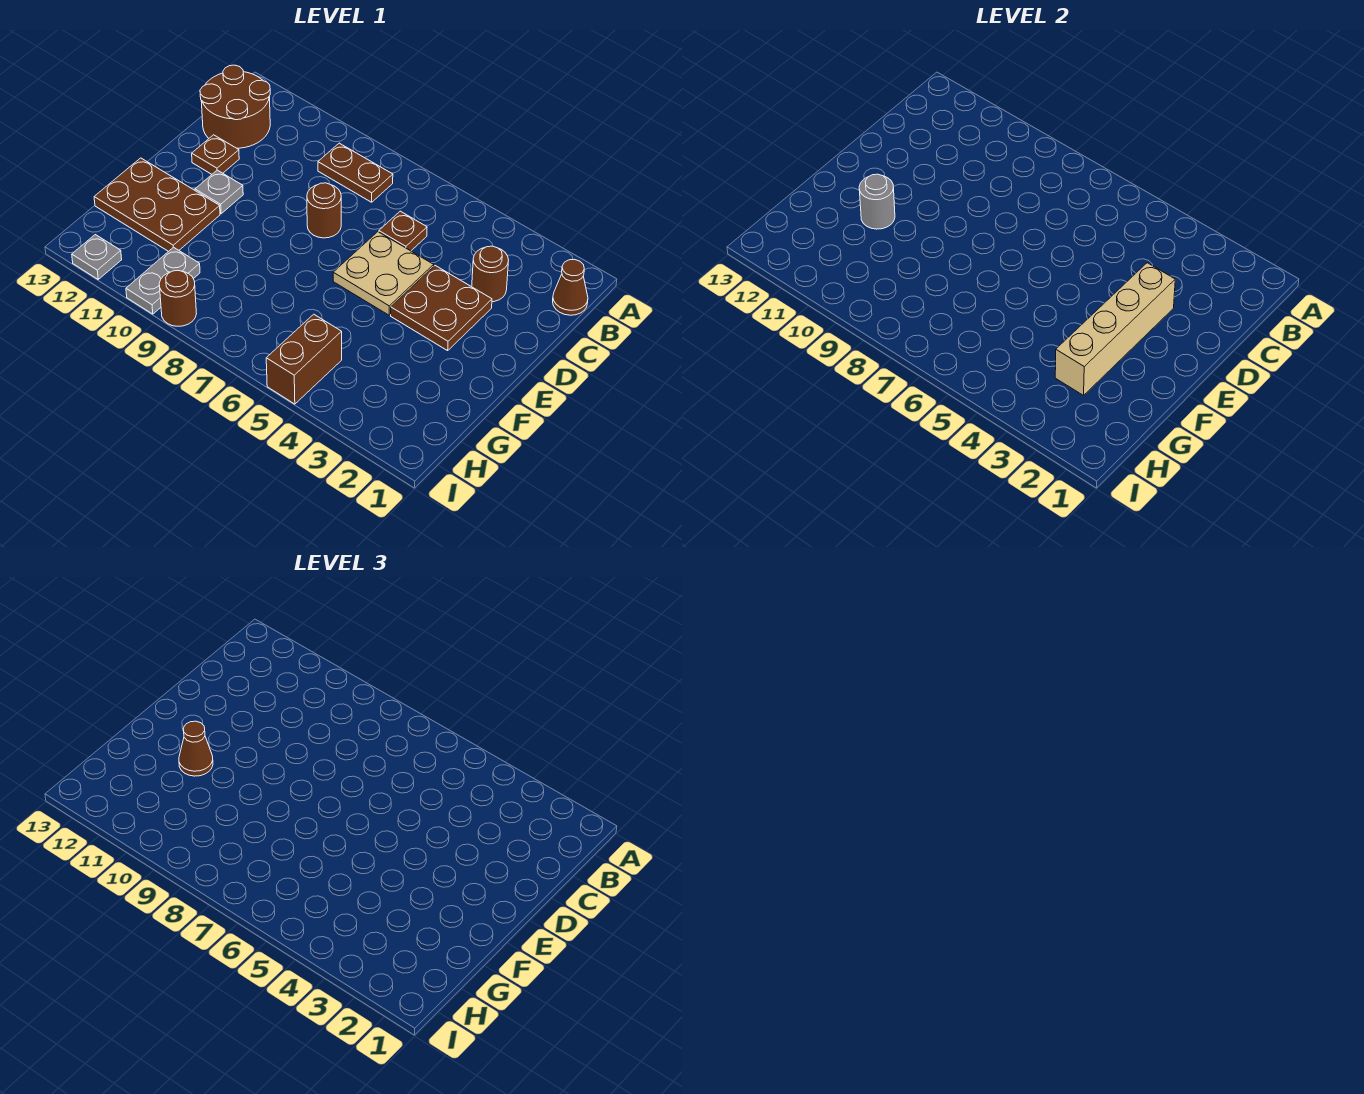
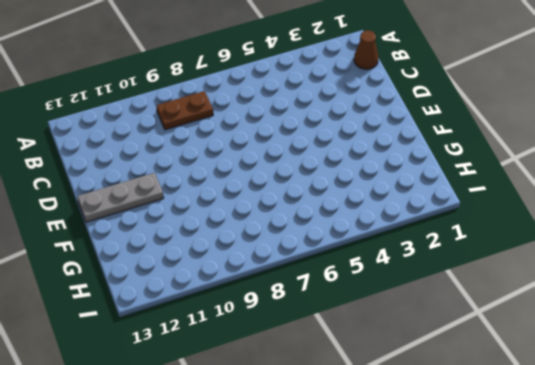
grey plate E11:E13 level 1 -> grey plate E11 level 1
none -> brown round brick B12:C13 level 1
none -> brown round brick C3 level 1
none -> brown plate C6 level 1

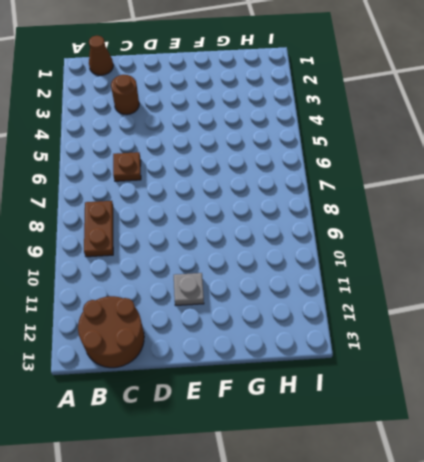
none -> brown plate D3:E4 level 1
none -> tan plate D5:E6 level 1
none -> brown round brick D8 level 1

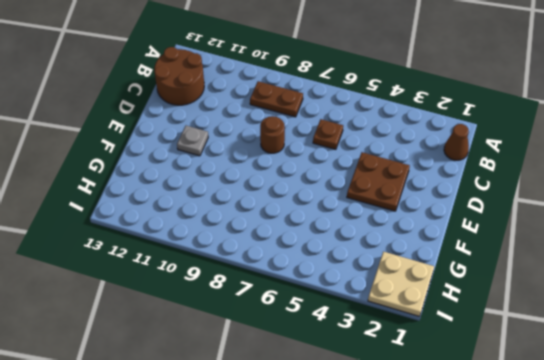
tan plate H1:I2 level 1 -> tan plate D5:E6 level 1
none -> brown round brick C3 level 1
none -> brown plate D12 level 1
none -> brown plate F11:G13 level 1

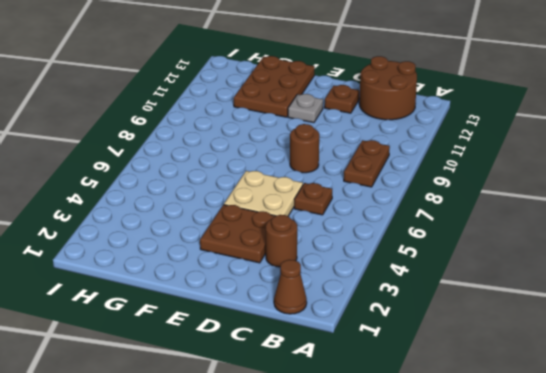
none -> brown brick H5:I5 level 1
none -> grey plate H10:I10 level 1
none -> brown round brick I9 level 1

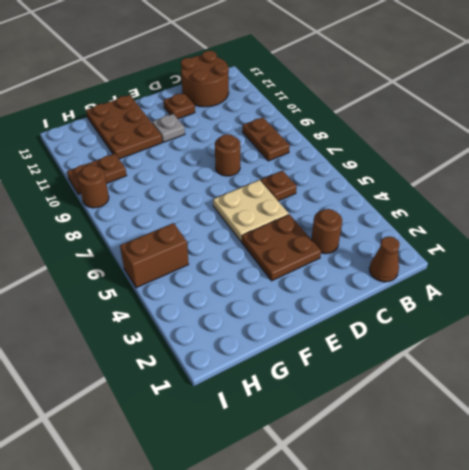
brown plate H10:I10 level 1 -> grey plate H10:I10 level 1
none -> grey plate I12 level 1
none -> tan brick D3:G3 level 2
none -> grey round brick F11 level 2

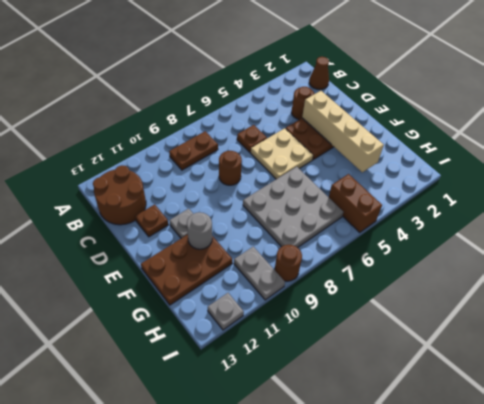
grey plate F6:H8 level 1 -> none
none -> brown cone F11 level 3

